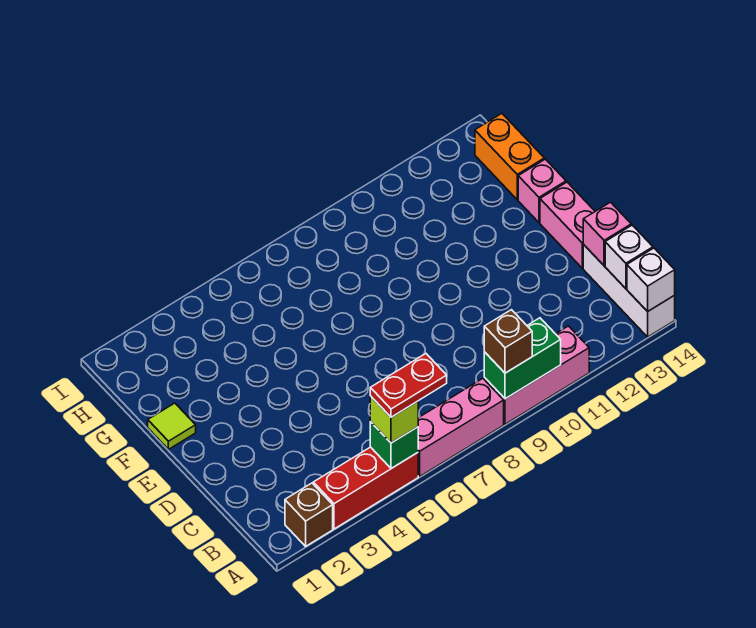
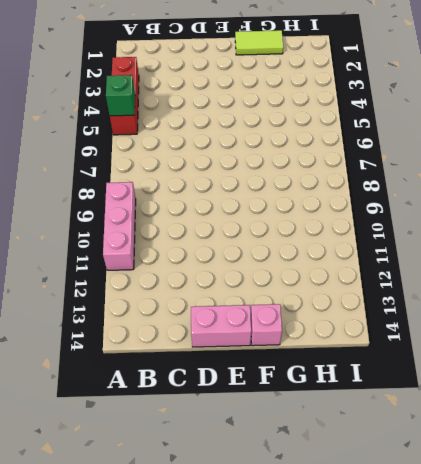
lime tile F1:G1 level 1 -> lime tile F1 level 1
none -> brown brick A2 level 1
none -> pink brick A6:A8 level 1
none -> white brick A14:C14 level 1

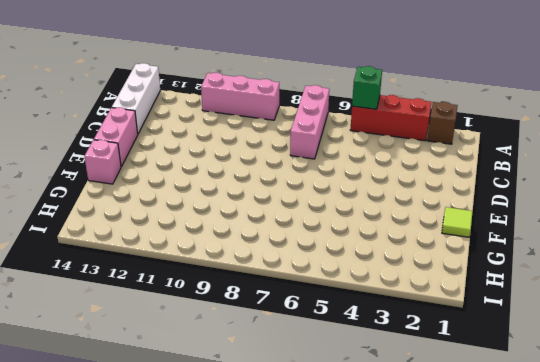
pink brick A7:C7 level 1 -> pink brick A6:A8 level 1
none -> orange brick G14:H14 level 1
none -> green brick A9:A10 level 2
none -> white brick A14 level 2

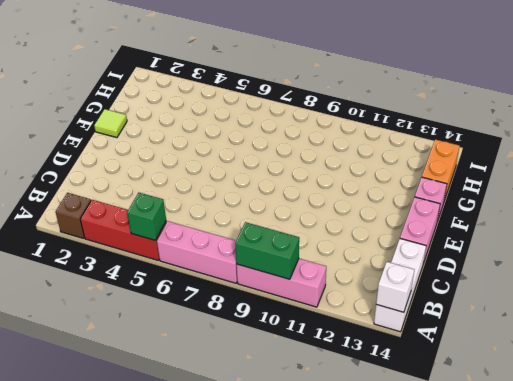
none -> white brick B14 level 2
none -> pink brick C14 level 2
none -> lime brick A5 level 3

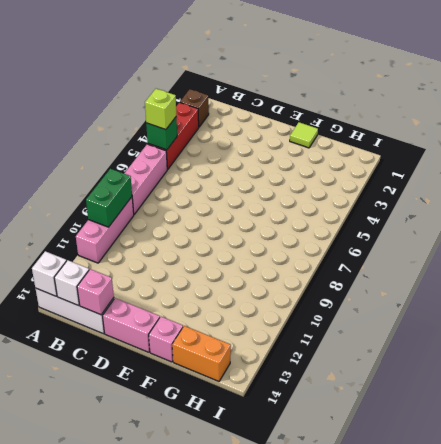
none -> brown brick A9 level 3
none -> red plate A5:A6 level 4

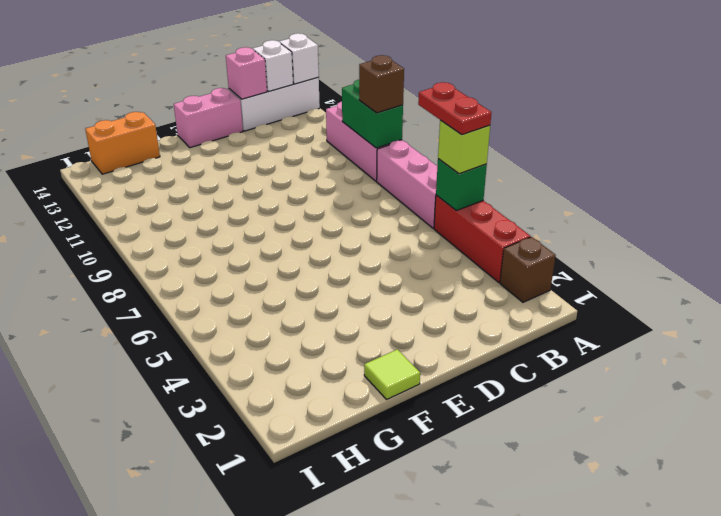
none -> pink brick F14 level 1

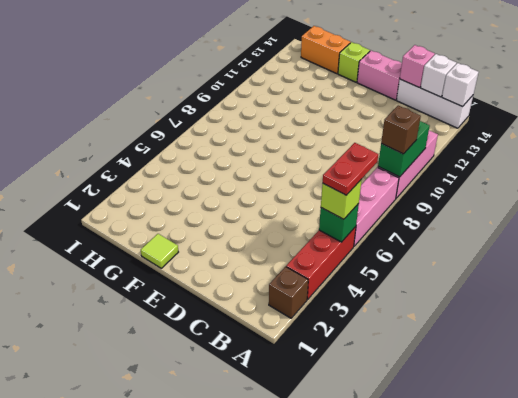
lime brick F14 level 1 -> pink brick F14 level 1

